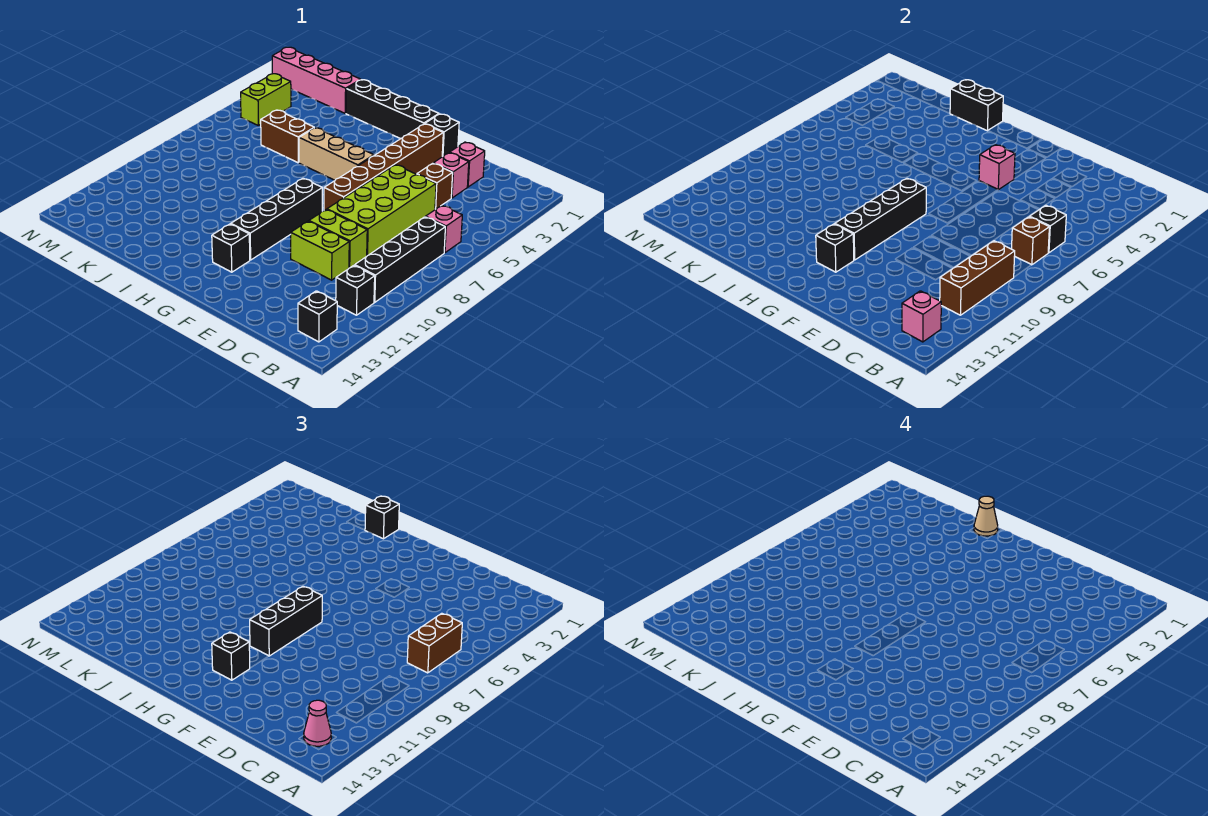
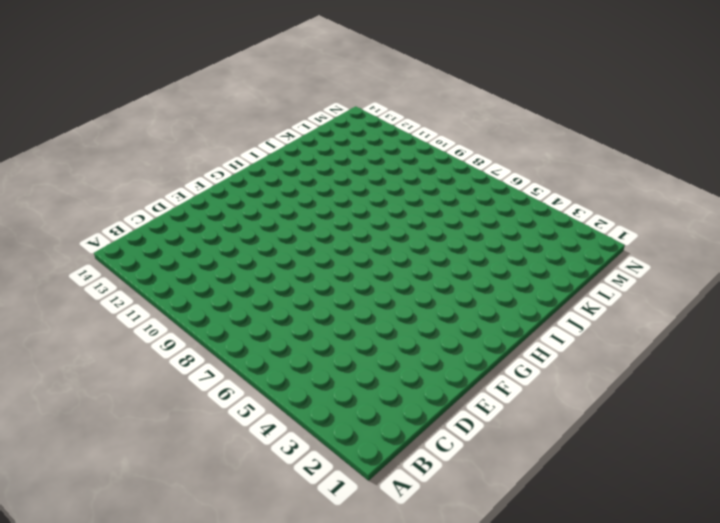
none -> pink brick B6 level 1
none -> black brick B7:B10 level 1
none -> black brick B11 level 1
none -> black brick B13 level 1

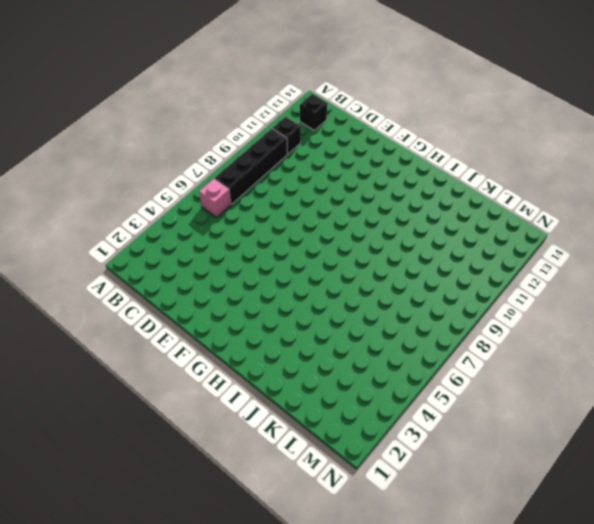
none -> pink brick D2 level 1
none -> pink brick D3 level 1
none -> brown brick D4 level 1
none -> lime brick D5:E8 level 1

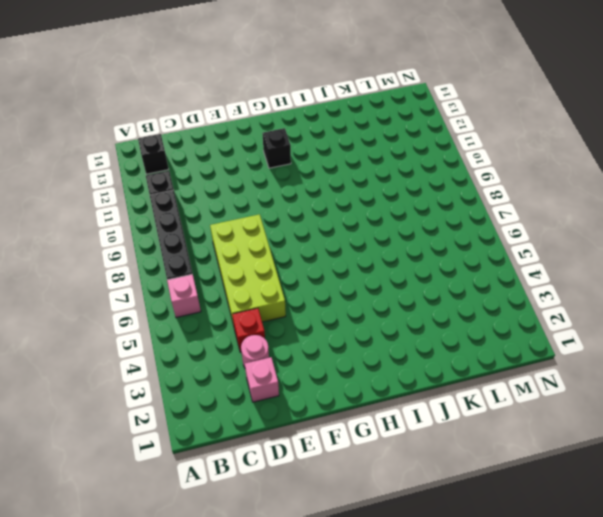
pink round brick D3 level 1 -> pink brick D3 level 1
red brick D4 level 1 -> brown brick D4 level 1
none -> lime brick D9:E9 level 1
none -> lime brick D10:E10 level 1
none -> black brick F1 level 1
none -> brown brick F2:F7 level 1

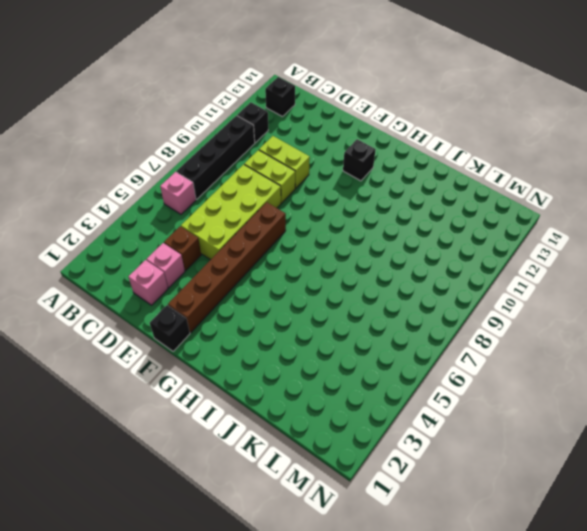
none -> black brick G1:J1 level 1
none -> tan brick G5:I5 level 1
none -> black brick G8:G11 level 1
none -> brown brick J5:K5 level 1

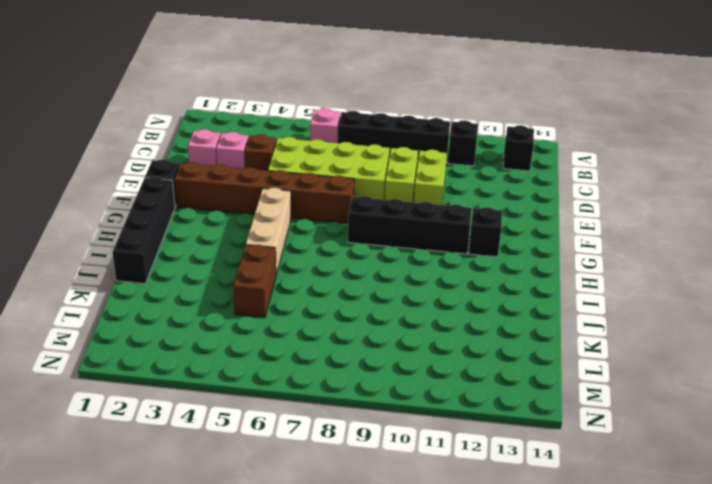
none -> pink brick K1:N1 level 1
none -> lime brick M3:M4 level 1
none -> black brick B6 level 2
none -> brown brick B7 level 2

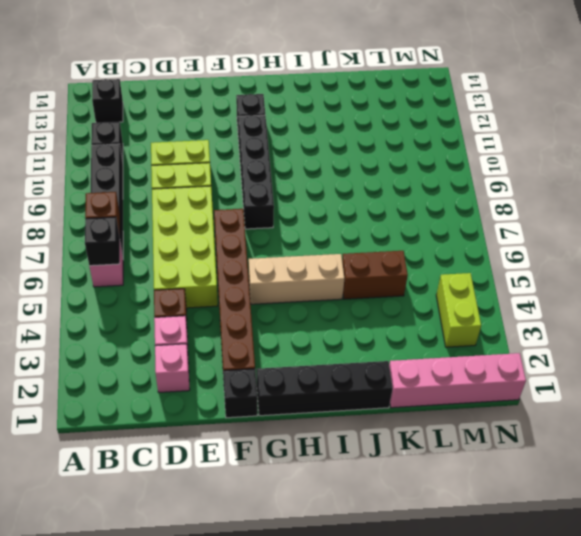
none -> brown brick B9:B11 level 2
none -> pink brick B13 level 2
none -> pink brick F4 level 2
none -> black brick G8:G11 level 2

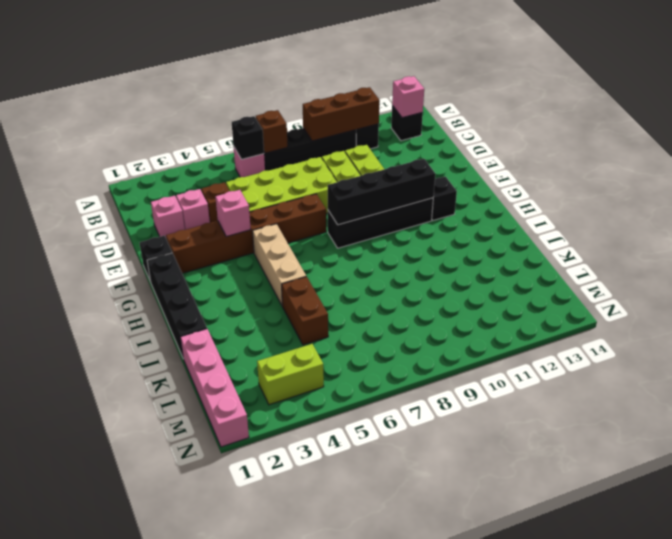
none -> black brick G12 level 2
none -> black brick I1:J1 level 2
none -> brown brick B6:B7 level 3
none -> pink cone B13 level 3

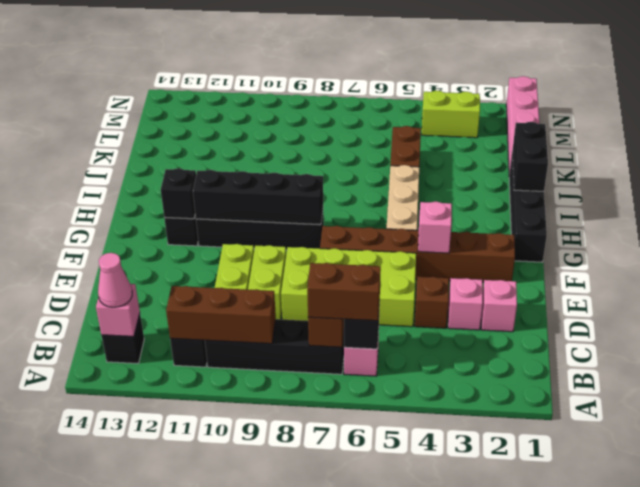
none -> black brick F1 level 1
none -> black brick G8:G10 level 3
none -> black brick G12 level 3
none -> black brick I1 level 3

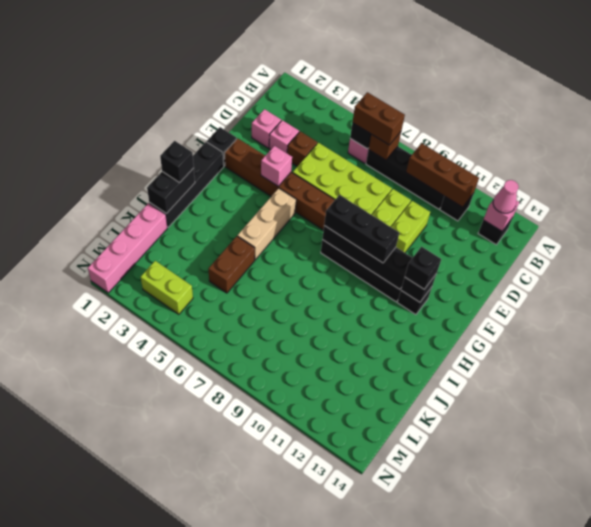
none -> tan cone I1 level 4

